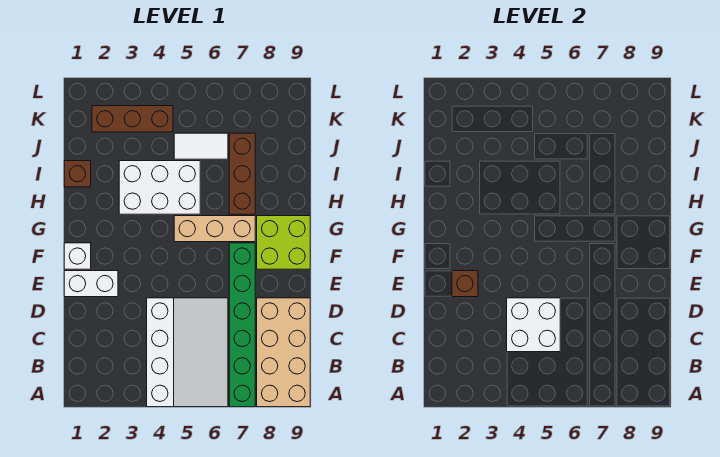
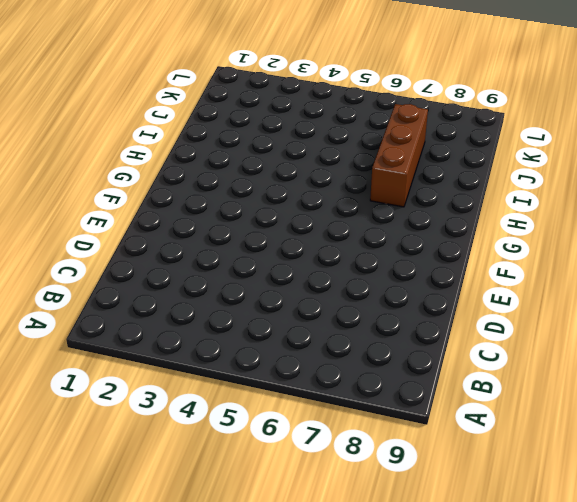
none -> white slope A4:D6 level 1 top 4
none -> green brick A7:F7 level 1
none -> tan brick A8:D9 level 1

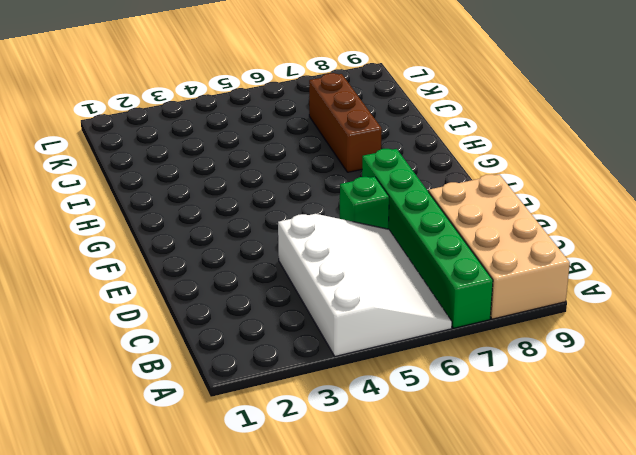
green brick E6 level 1 -> none
none -> white brick E1:E2 level 1
none -> white brick F1 level 1
none -> lime brick F8:G9 level 1

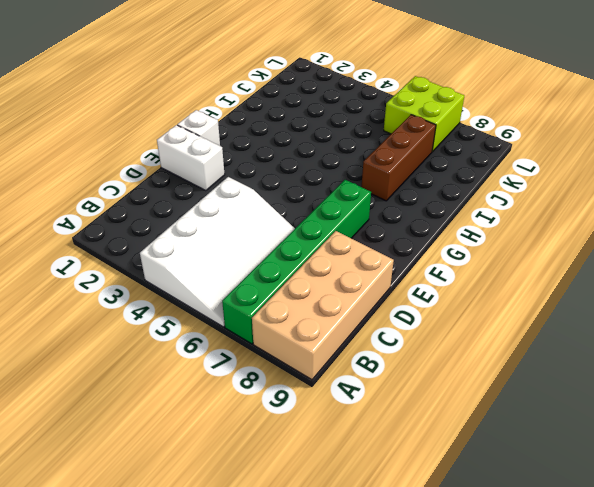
lime brick K6:L7 level 1 -> lime brick F8:G9 level 1
none -> tan brick G5:G7 level 1
none -> white brick H3:I5 level 1
none -> brown brick I1 level 1

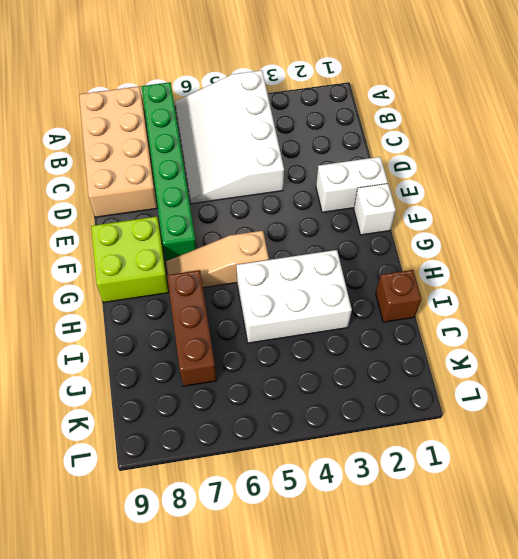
tan slope G5:G7 level 1 top 5 -> tan brick G5:G7 level 1
none -> white tile J5:J6 level 1
none -> brown brick K2:K4 level 1
none -> white brick C4:D5 level 2

